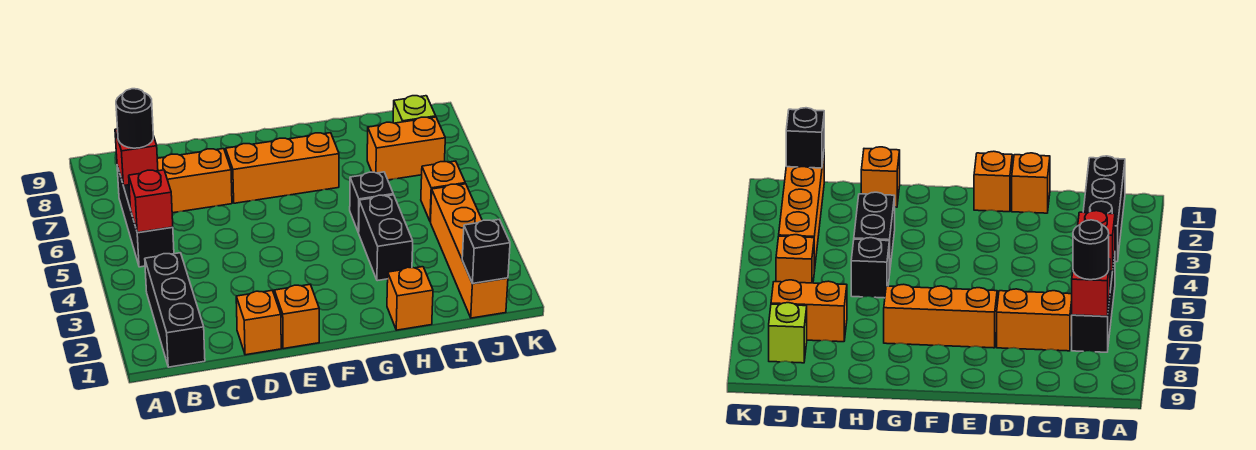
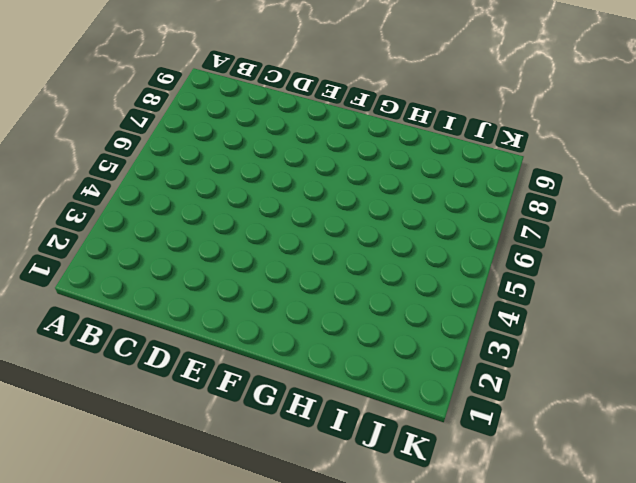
none -> black brick B1:B3 level 1
none -> black brick B5:B7 level 1
none -> orange brick C7:D7 level 1

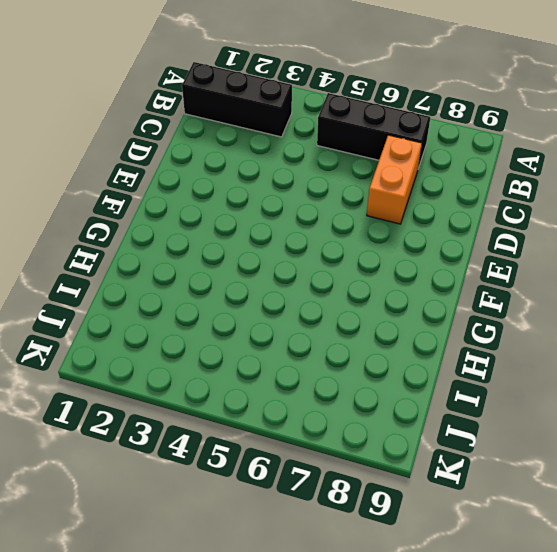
none -> orange brick D1 level 1
none -> orange brick E1 level 1
none -> orange brick E7:G7 level 1

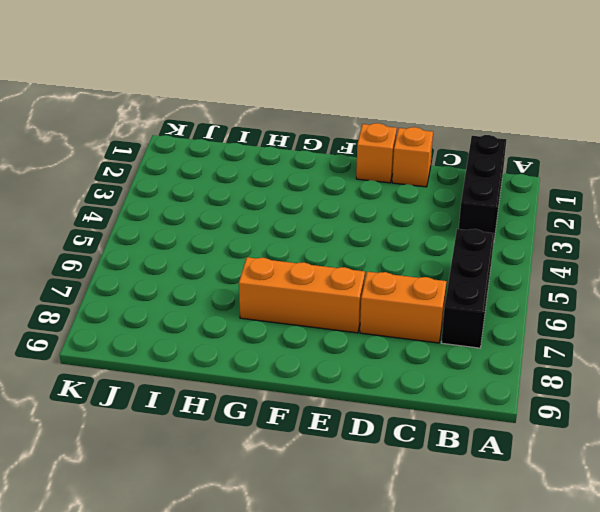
none -> orange brick H1 level 1
none -> black brick H3:H4 level 1
none -> black brick H5 level 1

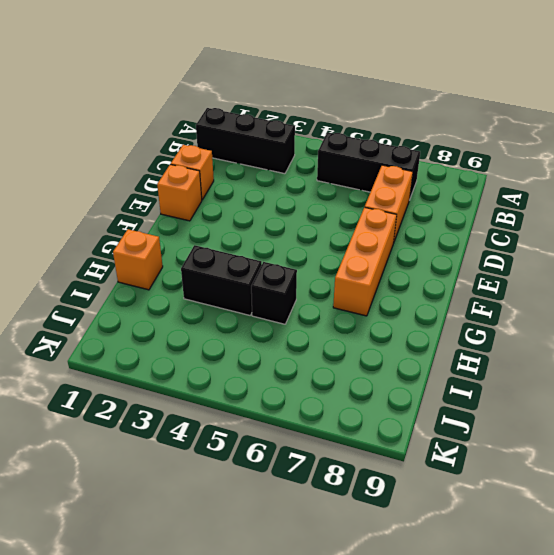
none -> orange brick I7:J7 level 1
none -> orange brick J1:J4 level 1
none -> orange brick J5 level 1

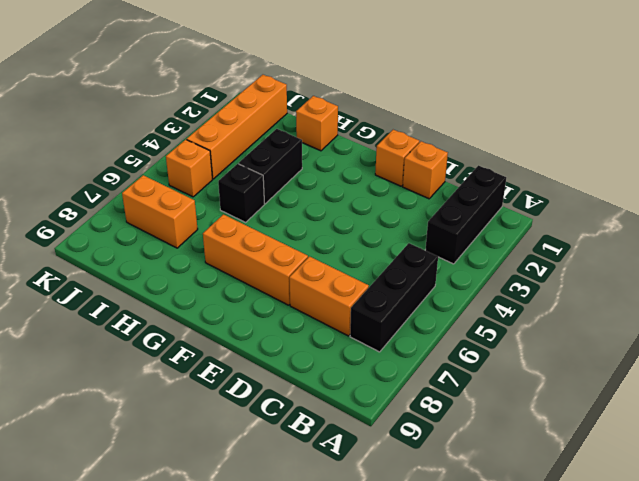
none -> lime brick J8 level 1
none -> red brick B5 level 2
none -> red brick B7 level 2

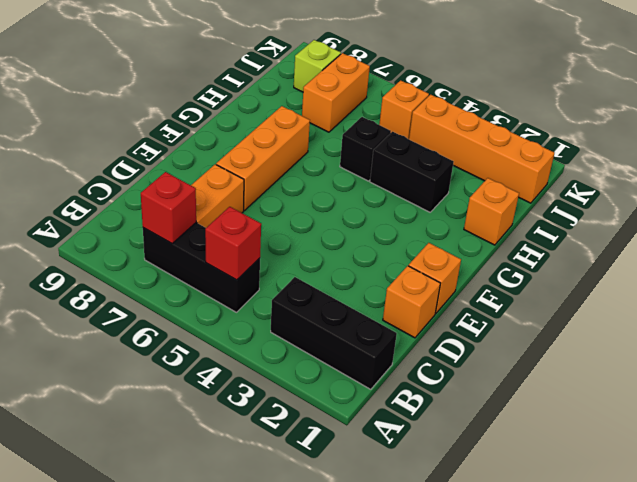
none -> black brick J1 level 2
none -> black round brick B7 level 3

